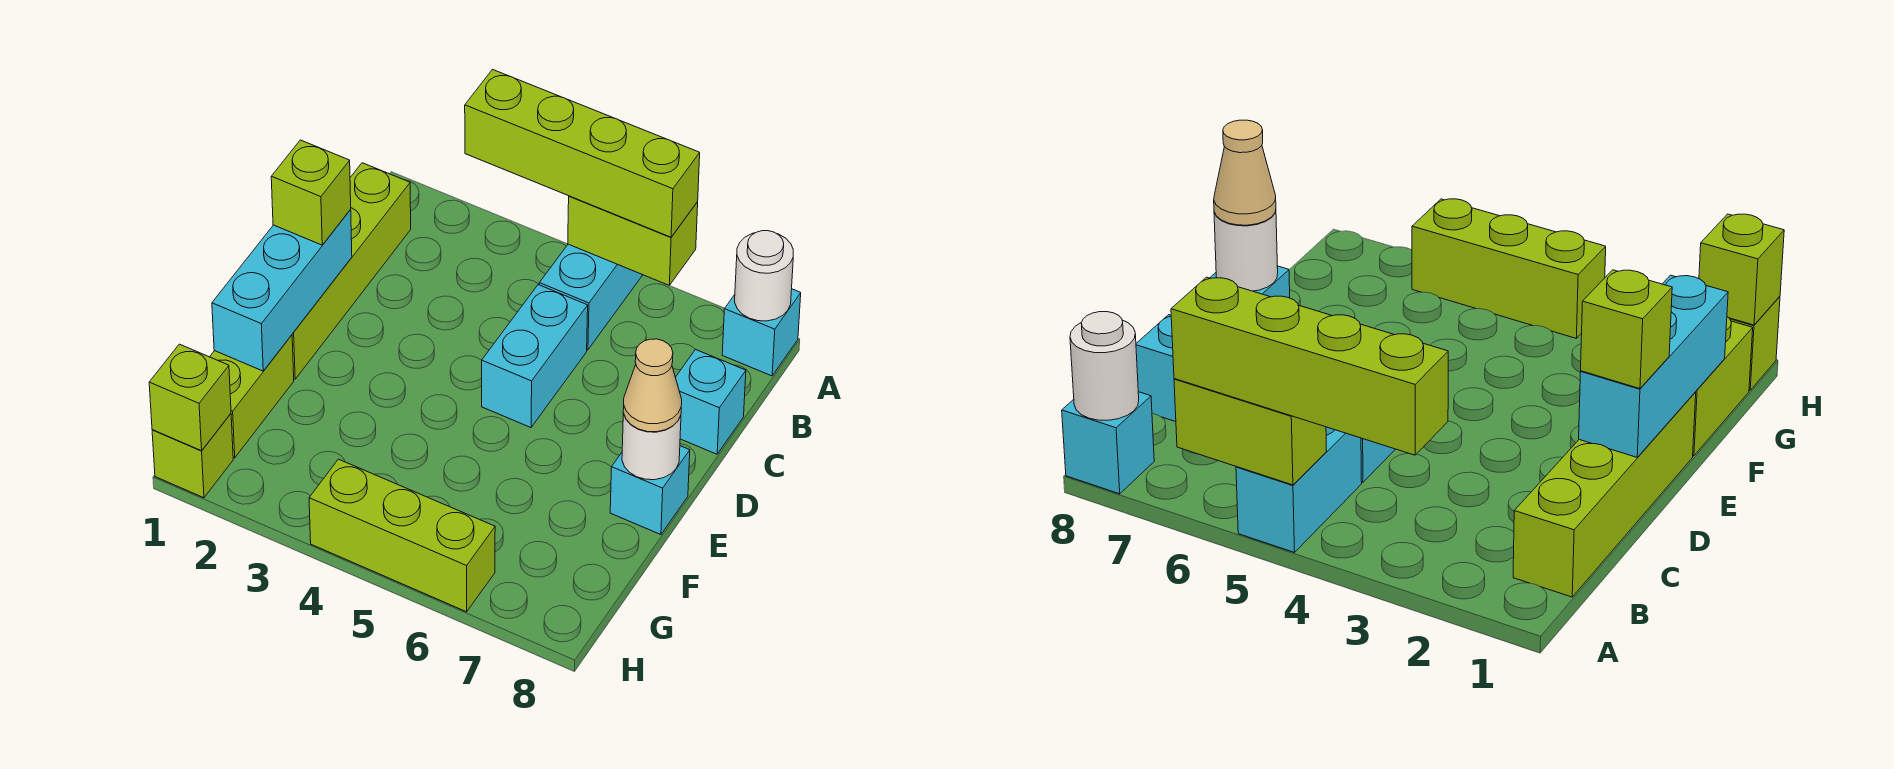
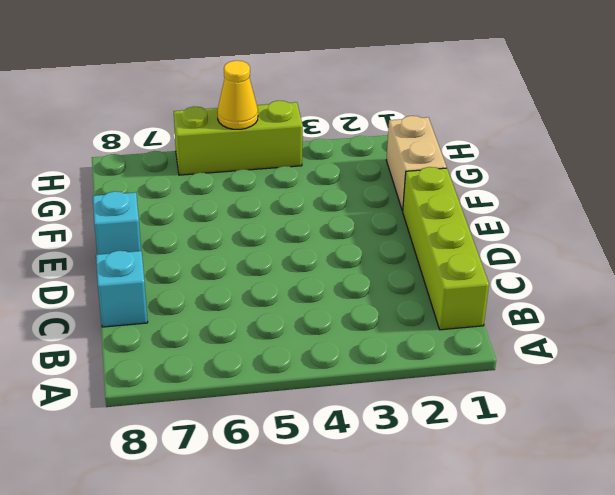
tan brick F1:G1 level 1 -> lime brick F1:G1 level 1
yellow cone H5 level 2 -> none
none -> cyan brick A5:B5 level 1
none -> cyan brick A8 level 1
none -> cyan brick C5:D5 level 1

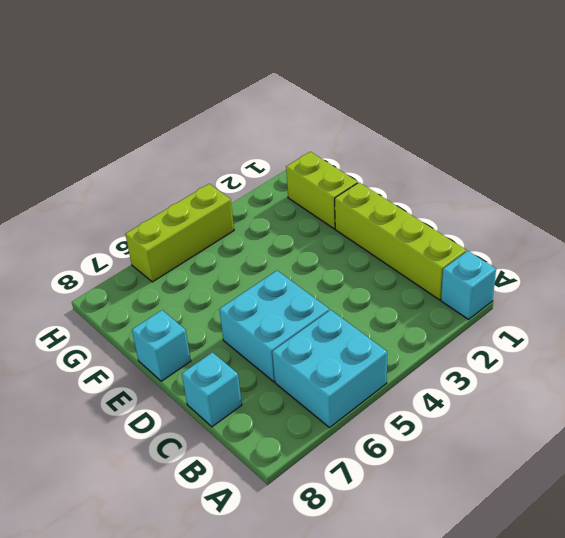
cyan brick A1 level 1 -> cyan brick A8 level 1
cyan brick A5:B6 level 1 -> cyan brick A5:B5 level 1
cyan brick C5:D6 level 1 -> cyan brick C5:D5 level 1
none -> lime brick H1 level 1
none -> lime brick A5:A6 level 2
none -> white round brick A8 level 2

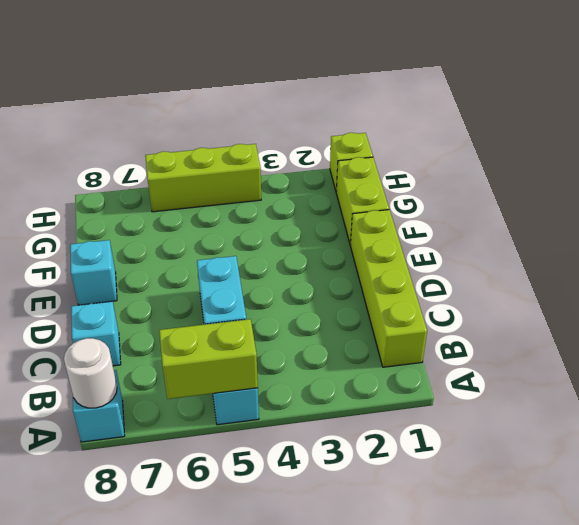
none -> cyan brick D1:F1 level 2
none -> white round brick E8 level 2
none -> lime brick H1 level 2

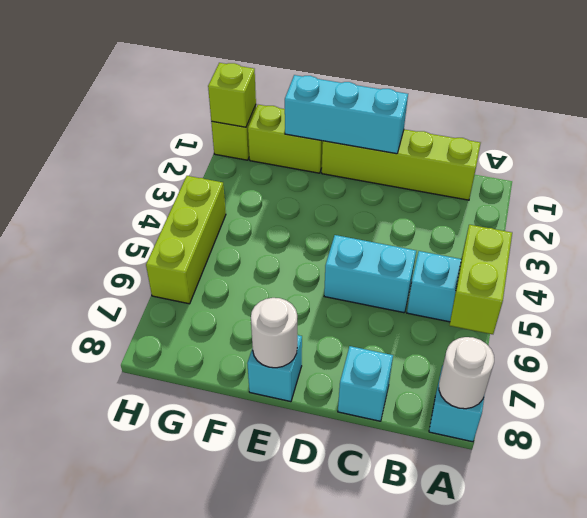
none -> lime brick A3:A6 level 3
none -> lime brick D1 level 3
none -> tan cone E8 level 3

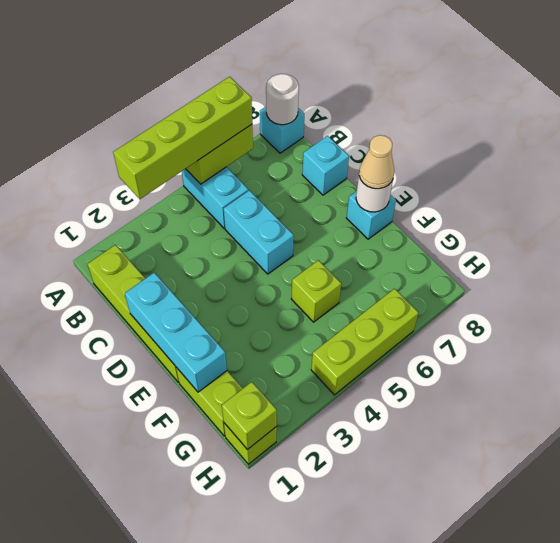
lime brick F5 level 1 -> lime brick D1 level 3

